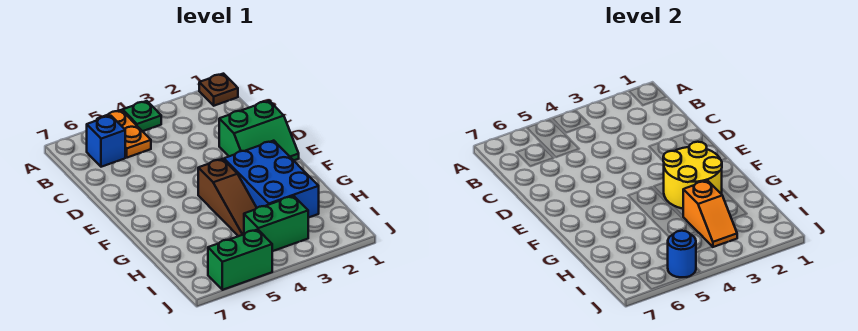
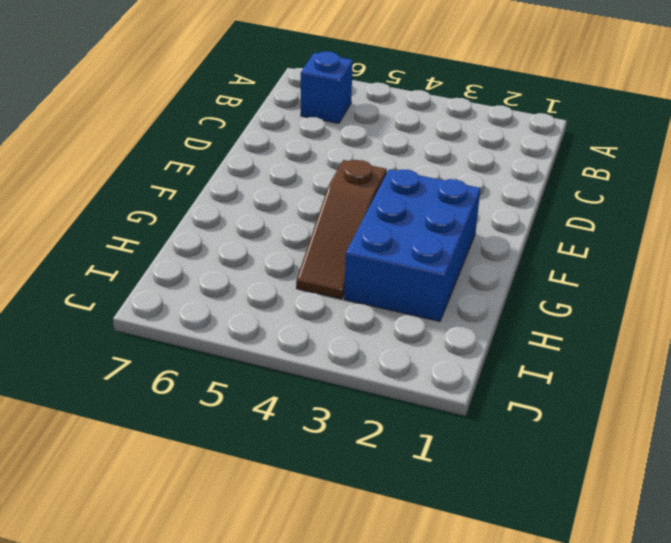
none -> brown plate A1 level 1
none -> green plate A4 level 1
none -> orange plate A5:B5 level 1

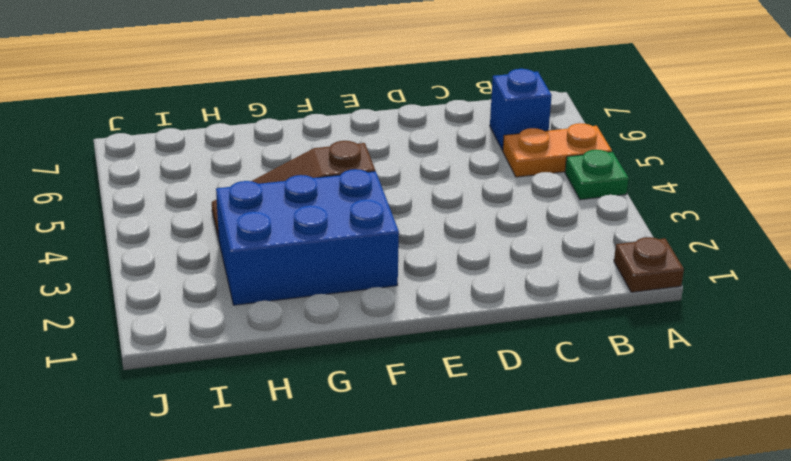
none -> green slope D1:E2 level 1 top D
none -> green brick I3:I4 level 1
none -> green brick J5:J6 level 1

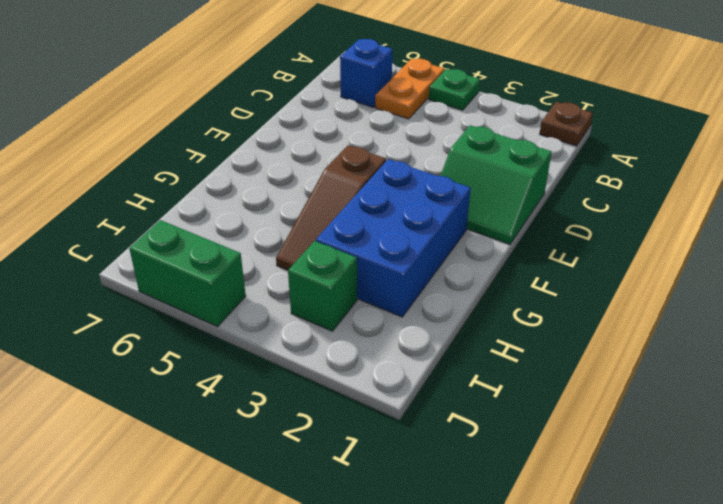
green brick I3 level 1 -> green brick I3:I4 level 1
none -> yellow round brick F2:G3 level 2
none -> orange slope H3:I3 level 2 top H
none -> blue round brick J5 level 2

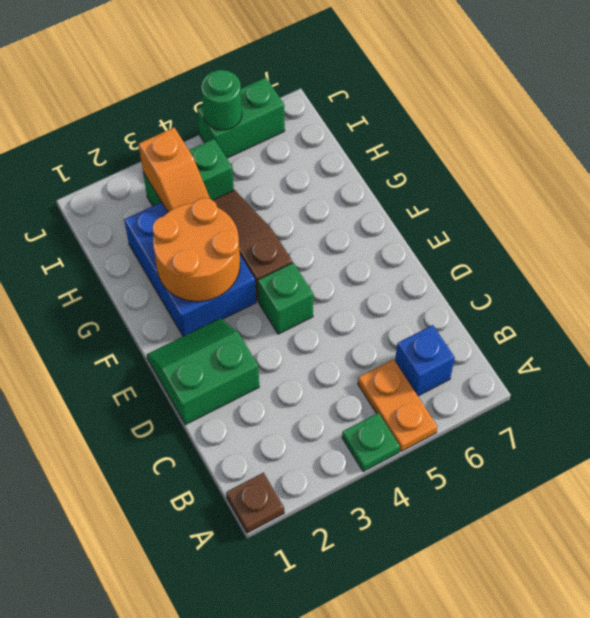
green brick E4 level 1 -> none
orange round brick F2:G3 level 2 -> yellow round brick F2:G3 level 2
orange slope H3:I3 level 2 top I -> orange slope H3:I3 level 2 top H
green round brick J5 level 2 -> blue round brick J5 level 2

